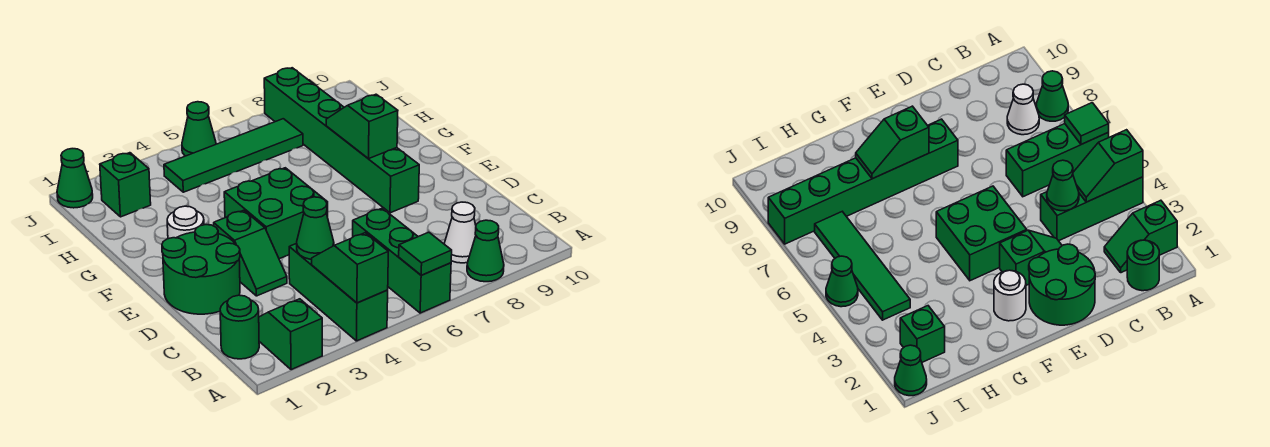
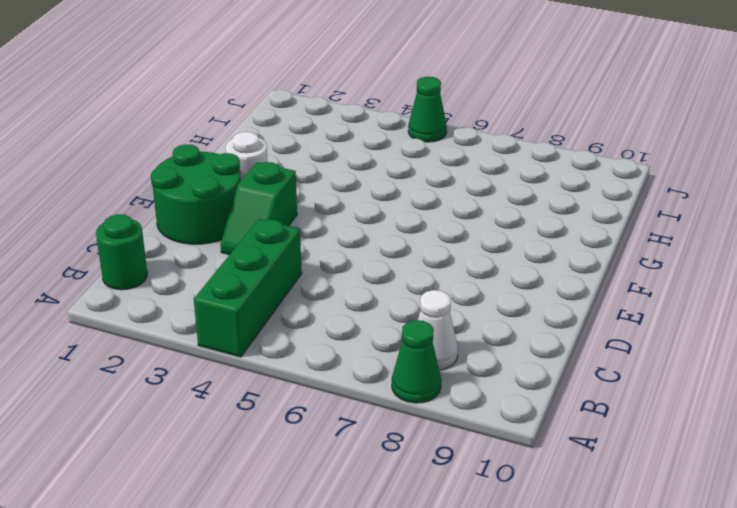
none -> green slope A2:B2 level 1 top A
none -> green brick A6:C6 level 1
none -> green brick E4:F5 level 1

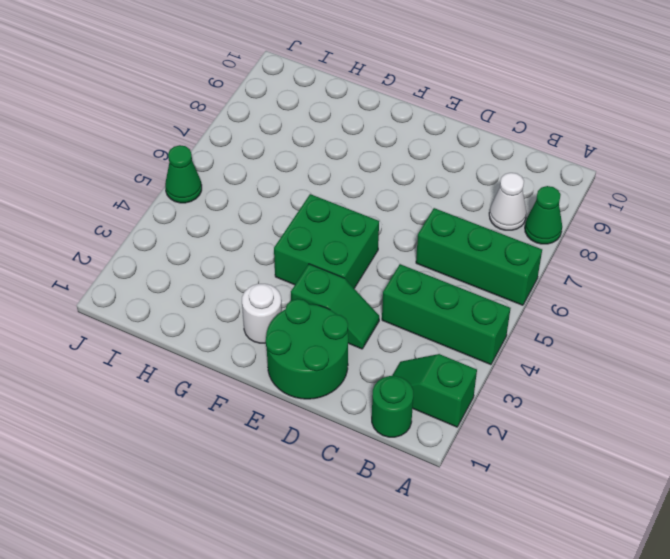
none -> green brick E8:J8 level 1
none -> green brick I2 level 1
none -> green tile I4:I7 level 1

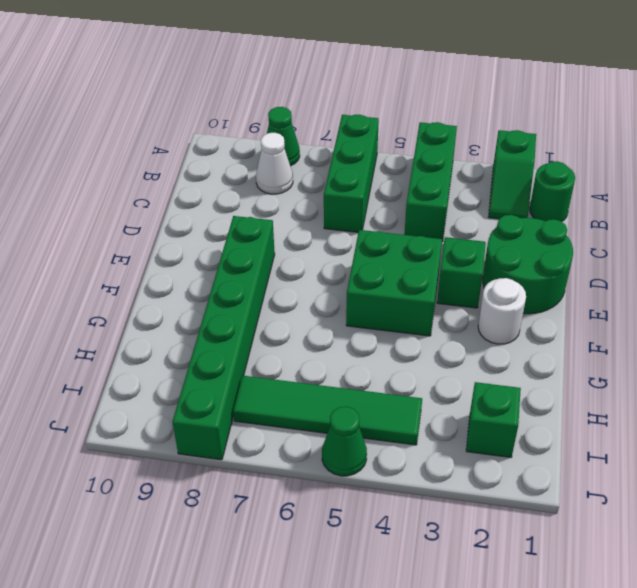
none -> green cone J1 level 1
none -> green slope A4:B4 level 2 top A
none -> green tile A6 level 2

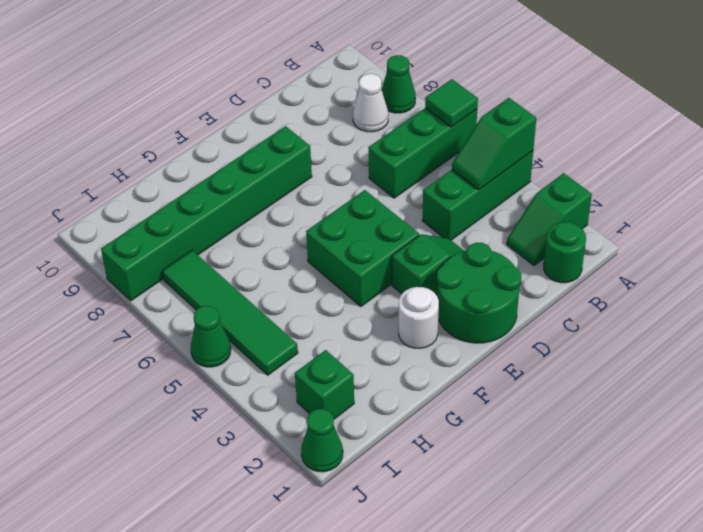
none -> green cone C4 level 2
none -> green slope F8:G8 level 2 top F

